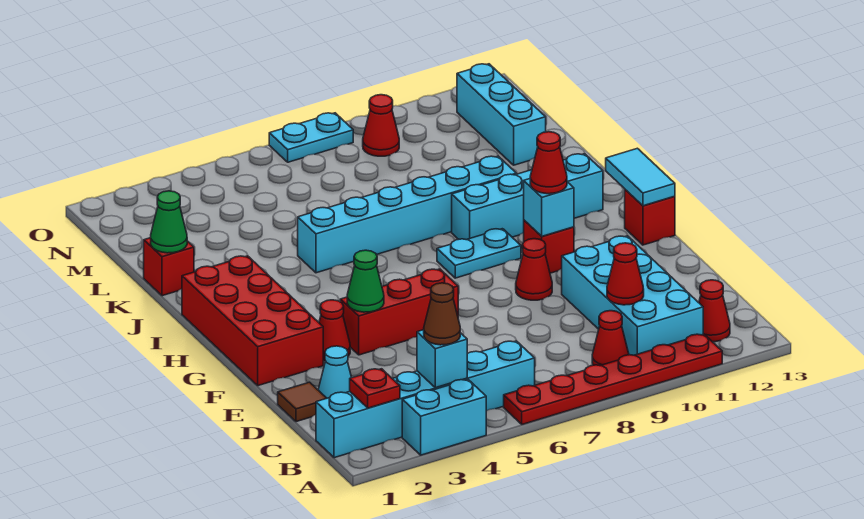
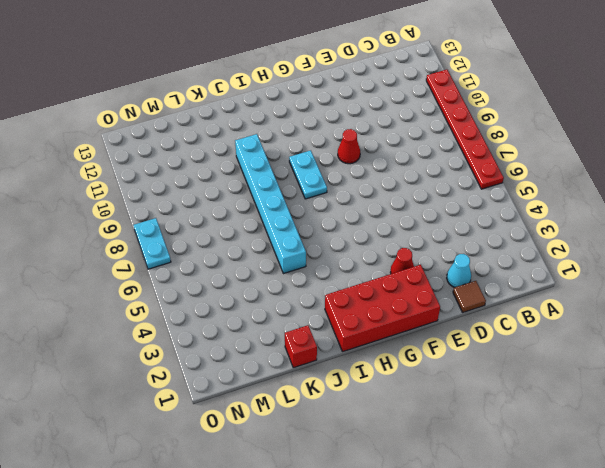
none -> cyan brick A3:A4 level 1
none -> cyan brick B1:B6 level 1
none -> red cone B9 level 1
none -> cyan brick B10:E11 level 1

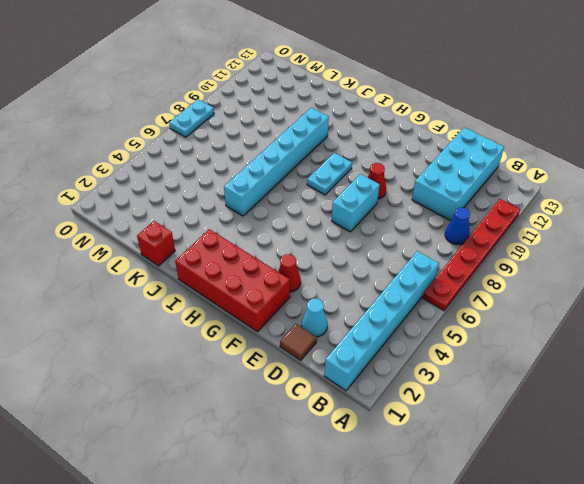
blue cone B9 level 1 -> red cone B9 level 1
cyan brick C10:D13 level 1 -> cyan brick B10:E11 level 1
cyan brick F7:F8 level 1 -> cyan brick A3:A4 level 1
none -> red cone B12 level 1
none -> red brick F4:F6 level 1
none -> red brick G10 level 1
none -> red brick G13 level 1

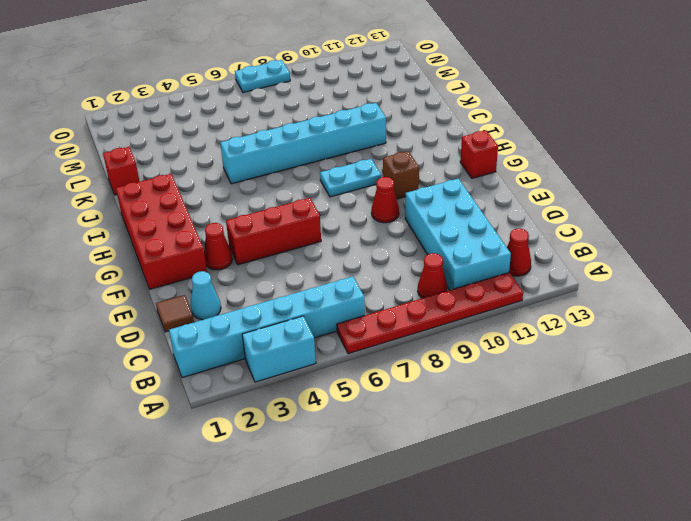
brown brick G10 level 1 -> red brick G10 level 1
none -> cyan brick I9:I12 level 1
none -> cyan brick L12:N12 level 1
none -> red cone N9 level 1
none -> red plate B2 level 2

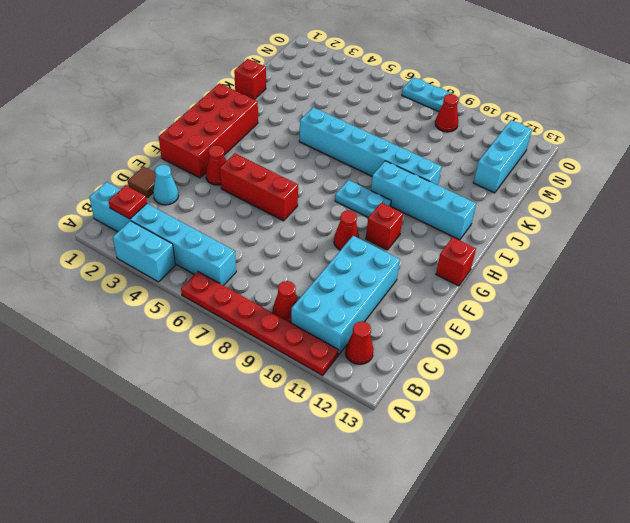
none -> cyan brick B4 level 2
none -> red cone C10 level 2
none -> green cone F4 level 2
none -> cyan brick G10 level 2

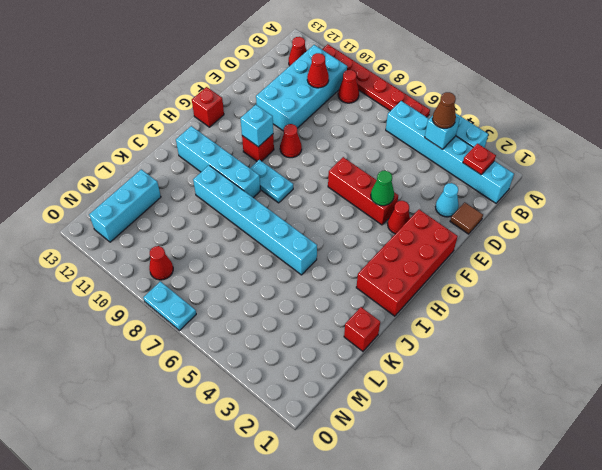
none -> cyan tile G13:H13 level 2
none -> green cone K1 level 2
none -> red cone G10 level 3

